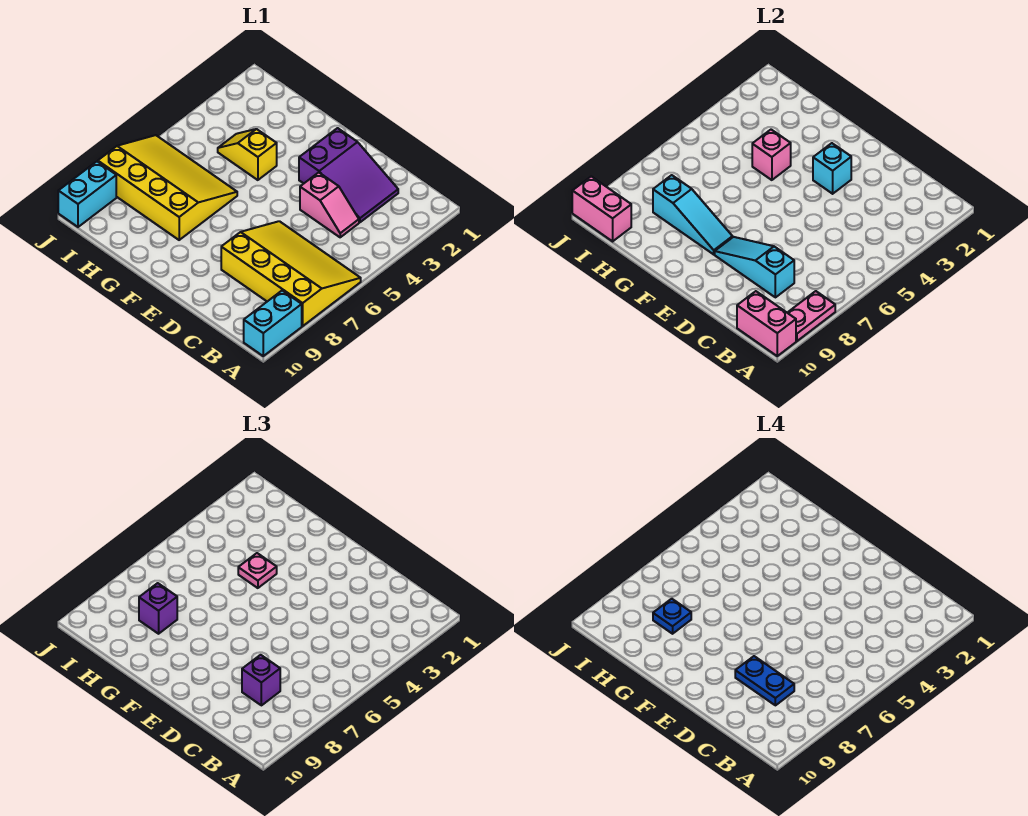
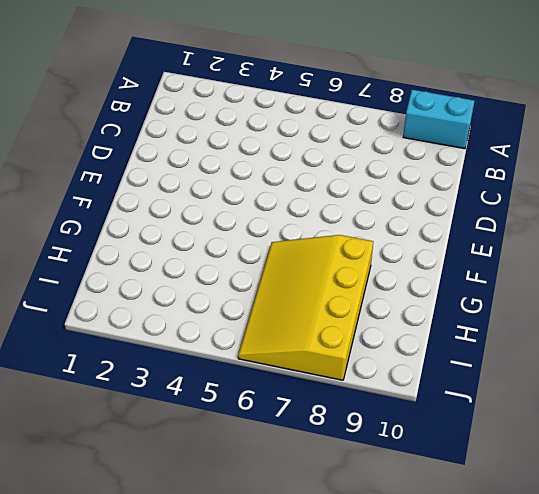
none -> yellow slope A6:D8 level 1 top 8
none -> purple slope C2:E3 level 1 top E
none -> pink slope C4:D4 level 1 top D

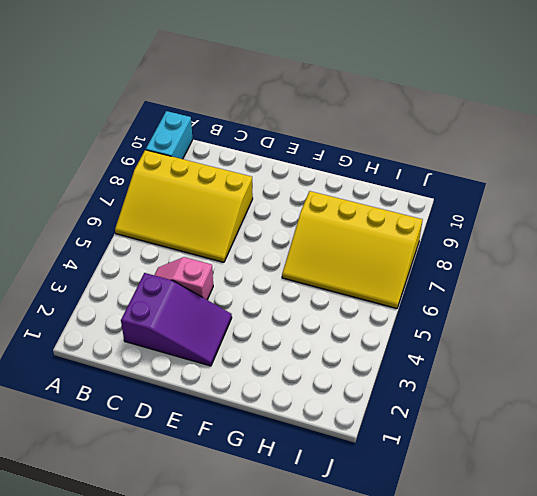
purple slope C2:E3 level 1 top C -> purple slope C2:E3 level 1 top E
none -> yellow slope G4:H4 level 1 top G
none -> cyan brick J9:J10 level 1
none -> pink plate A8:A9 level 2

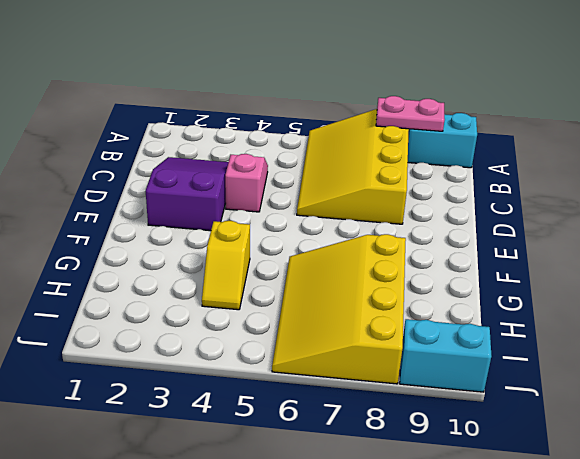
none -> pink brick A10:B10 level 2
none -> cyan slope C8:E8 level 2 top C
none -> cyan brick E3 level 2

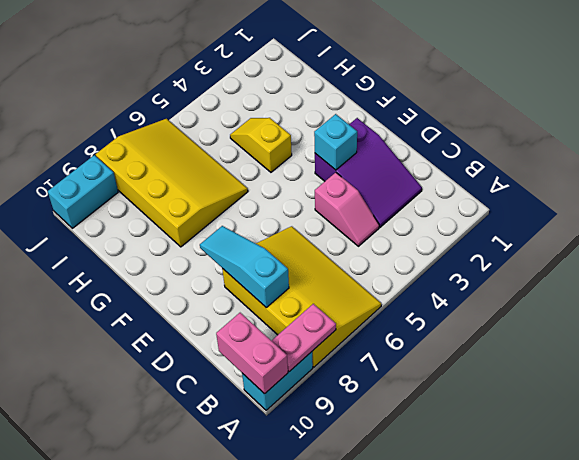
none -> cyan slope F8:H8 level 2 top H
none -> pink brick G4 level 2
none -> pink brick I10:J10 level 2

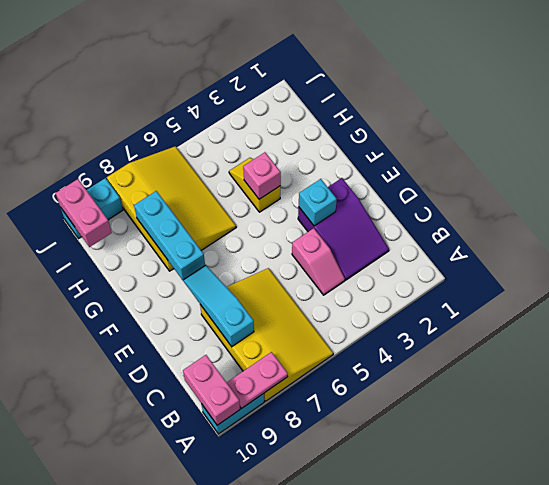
cyan brick F8:H8 level 2 -> cyan slope F8:H8 level 2 top H
none -> purple brick C8 level 3
none -> pink plate G4 level 3
none -> purple brick H8 level 3

